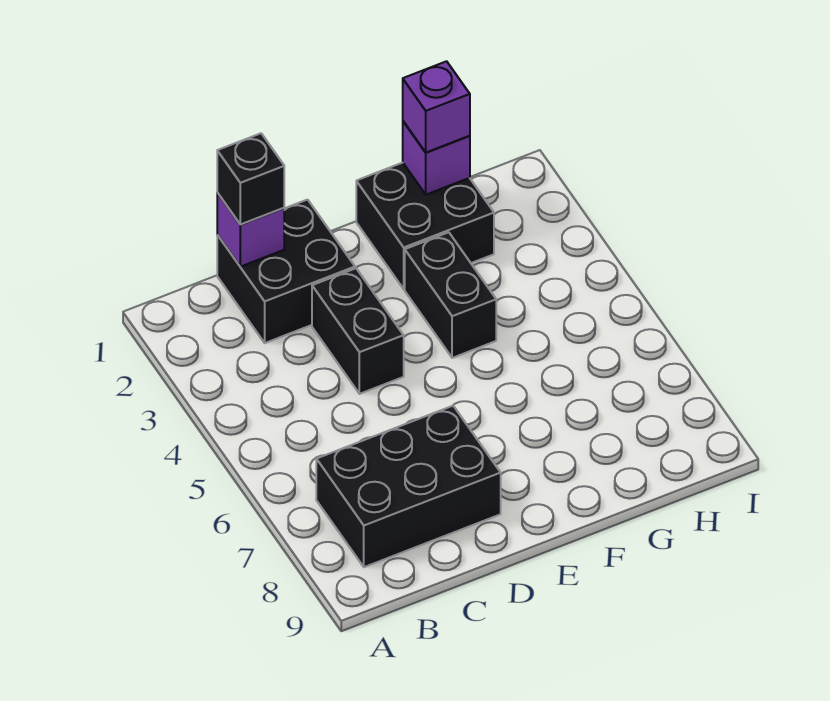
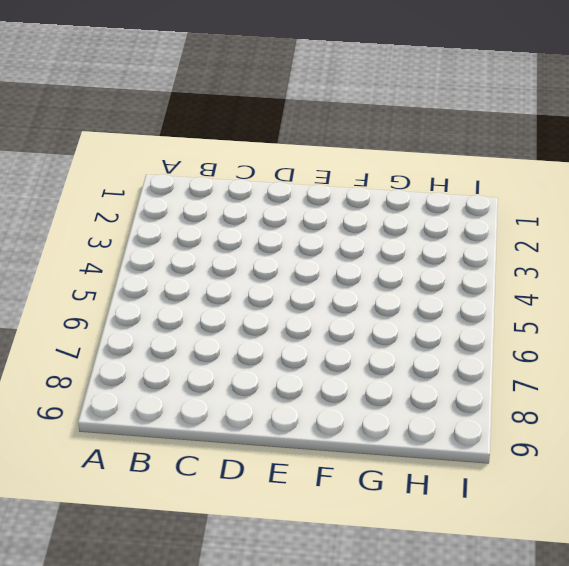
none -> black brick B7:D8 level 1
none -> black brick C1:D2 level 1

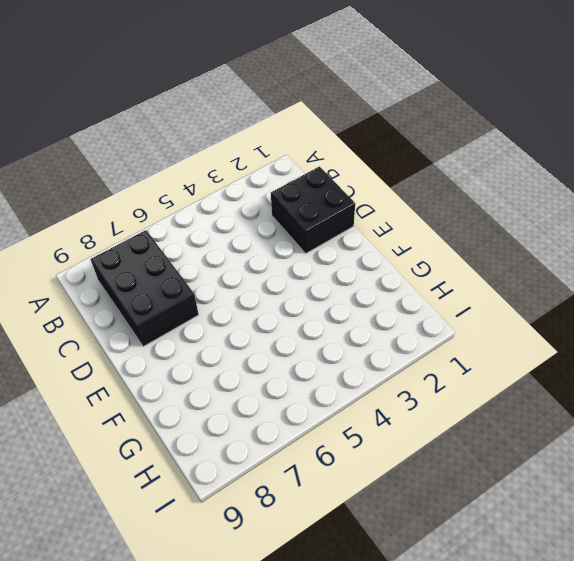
none -> black brick D3:D4 level 1
none -> black brick F1:G2 level 1

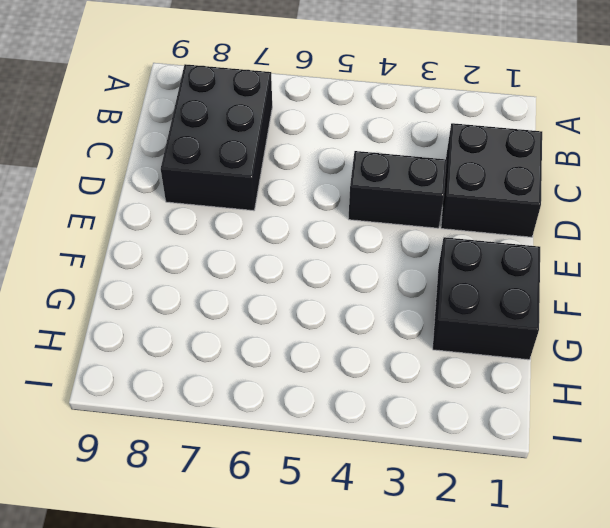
none -> black brick F3:F4 level 1
none -> purple brick C1 level 2

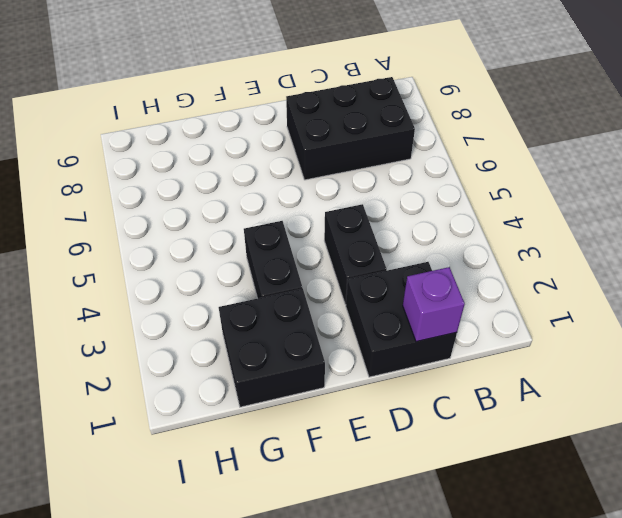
none -> purple brick G1 level 2
none -> black brick C1 level 3

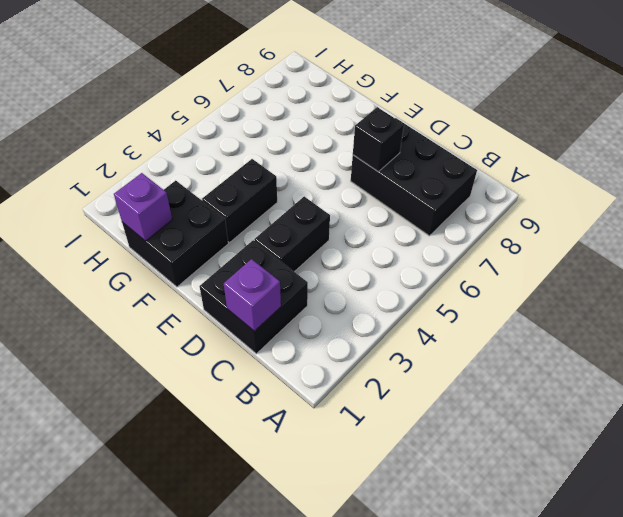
black brick D7 level 2 -> black brick C1 level 3
none -> purple brick G1 level 3

